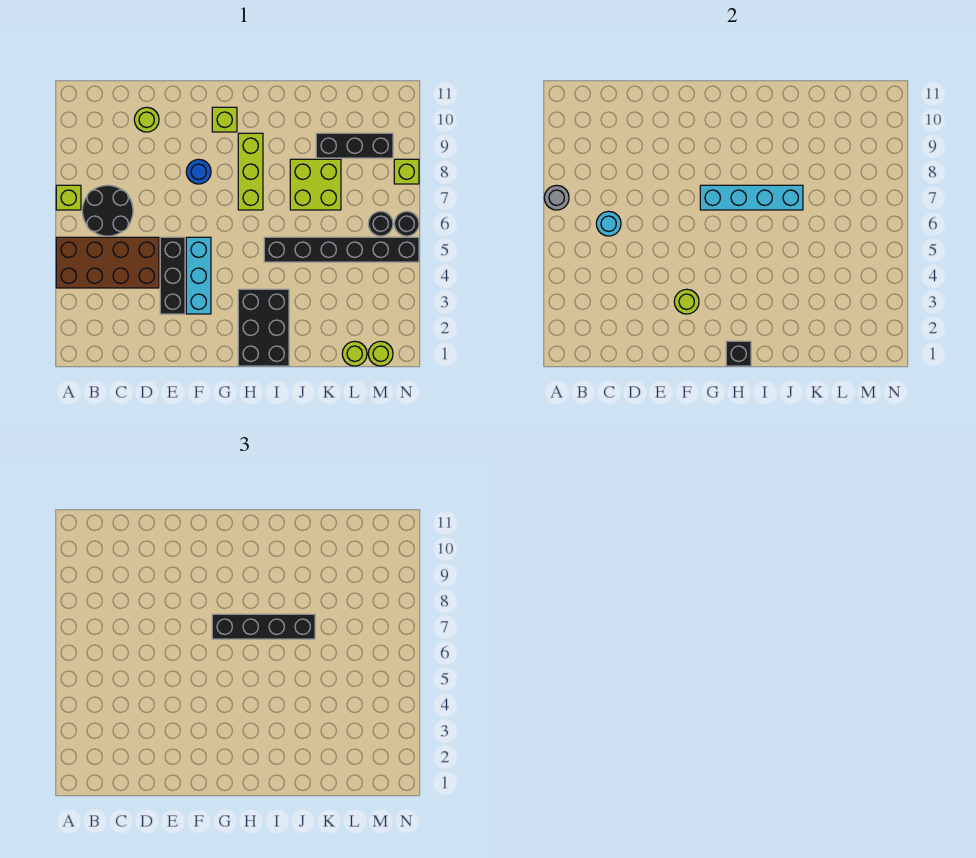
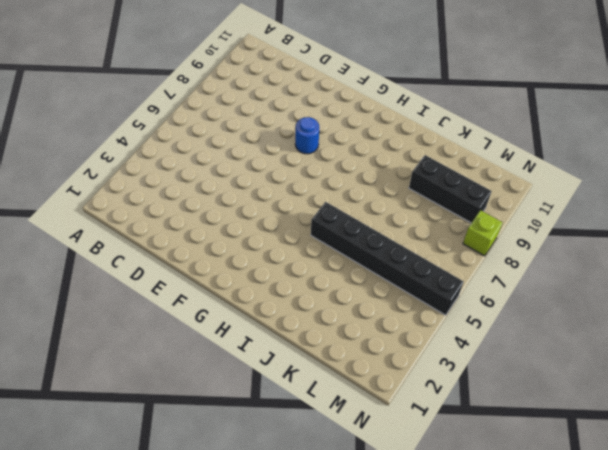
none -> brown brick A4:D5 level 1
none -> lime brick A7 level 1
none -> black round brick B6:C7 level 1

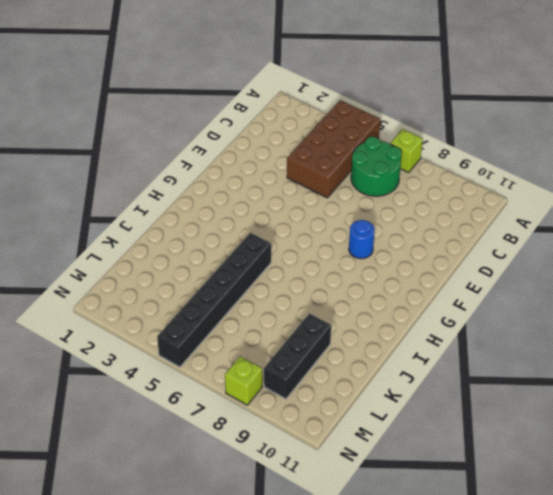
green round brick B6:C7 level 1 -> black round brick B6:C7 level 1
none -> lime round brick D10 level 1
none -> black brick E3:E5 level 1
none -> cyan brick F3:F5 level 1

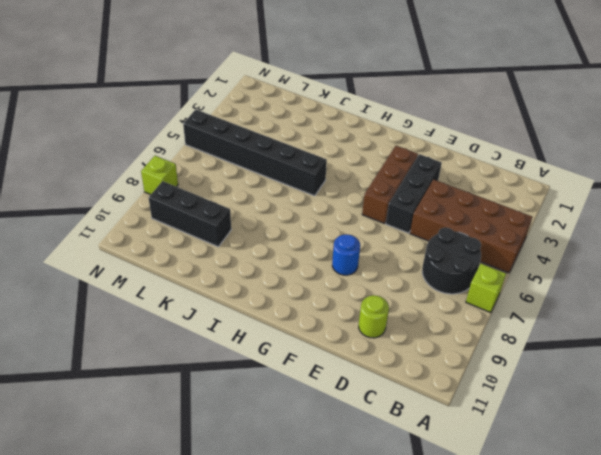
brown brick F3:F5 level 1 -> cyan brick F3:F5 level 1
none -> lime brick G10 level 1
none -> black brick H1:I3 level 1
none -> lime brick H7:H9 level 1

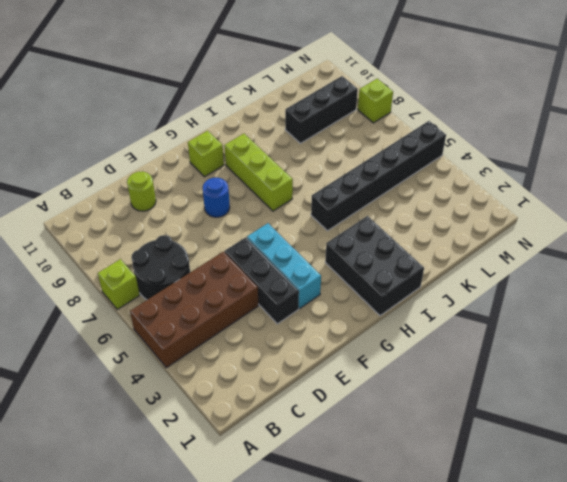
none -> lime brick J7:K8 level 1
none -> lime round brick L1 level 1
none -> lime round brick M1 level 1

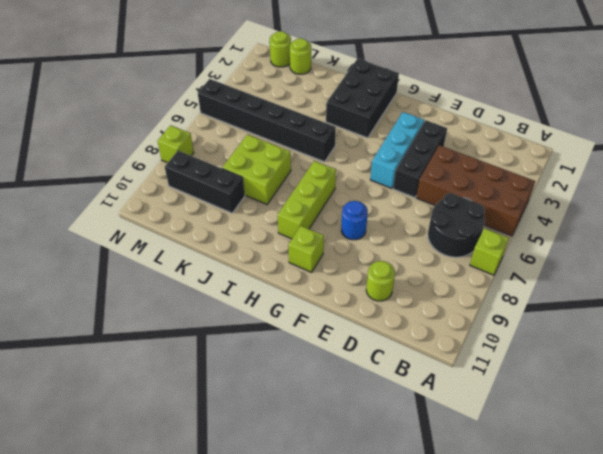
none -> black round brick M6 level 1
none -> black round brick N6 level 1
none -> grey round brick A7 level 2

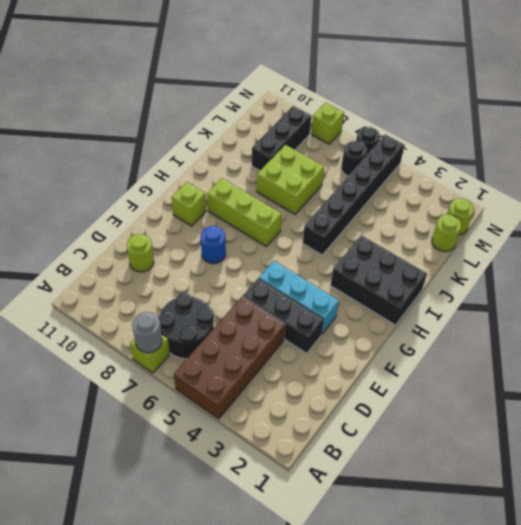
none -> cyan round brick C6 level 2
none -> lime round brick F3 level 2
none -> cyan brick G7:J7 level 2

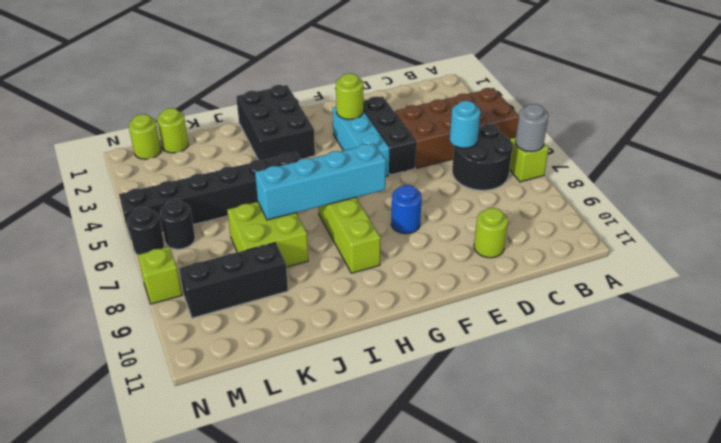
none -> lime brick G10 level 1
none -> black brick H1 level 2
none -> black brick G7:J7 level 3

